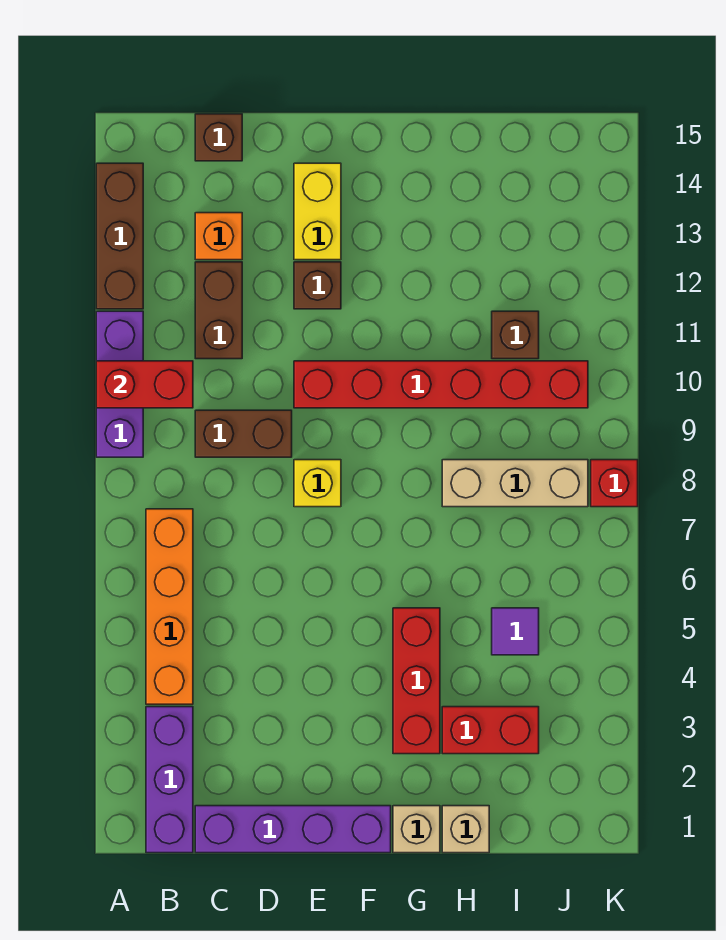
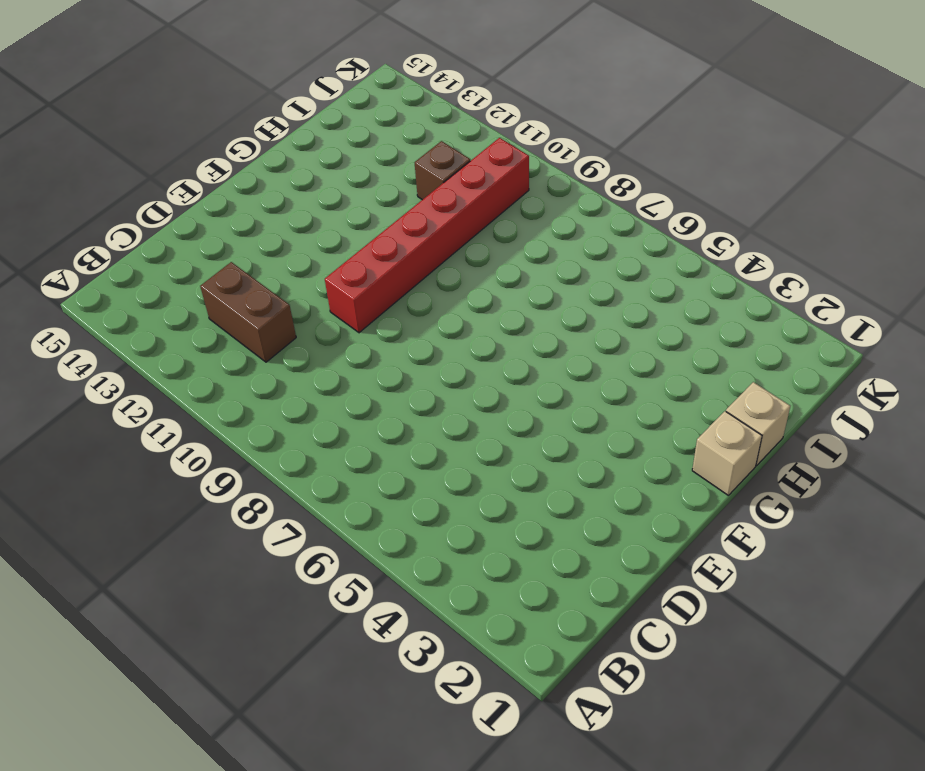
none -> purple brick A9:A11 level 1
none -> brown brick A12:A14 level 1
none -> purple brick B1:B3 level 1

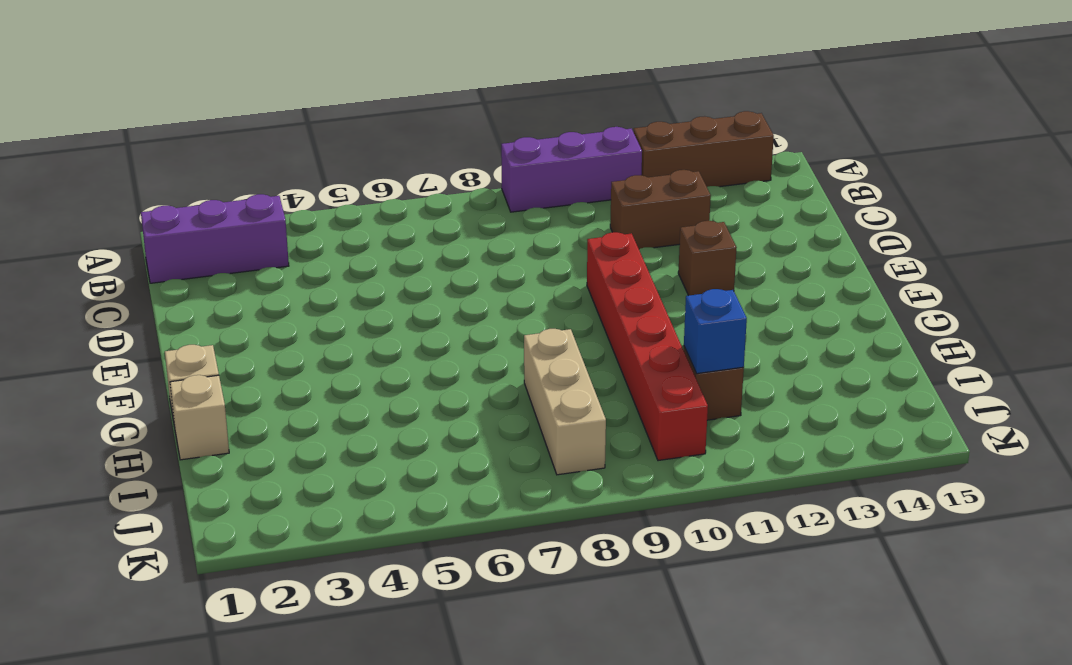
blue brick I11 level 2 -> none
none -> orange brick B4:B7 level 1
none -> purple brick C1:F1 level 1
none -> brown brick C9:D9 level 1

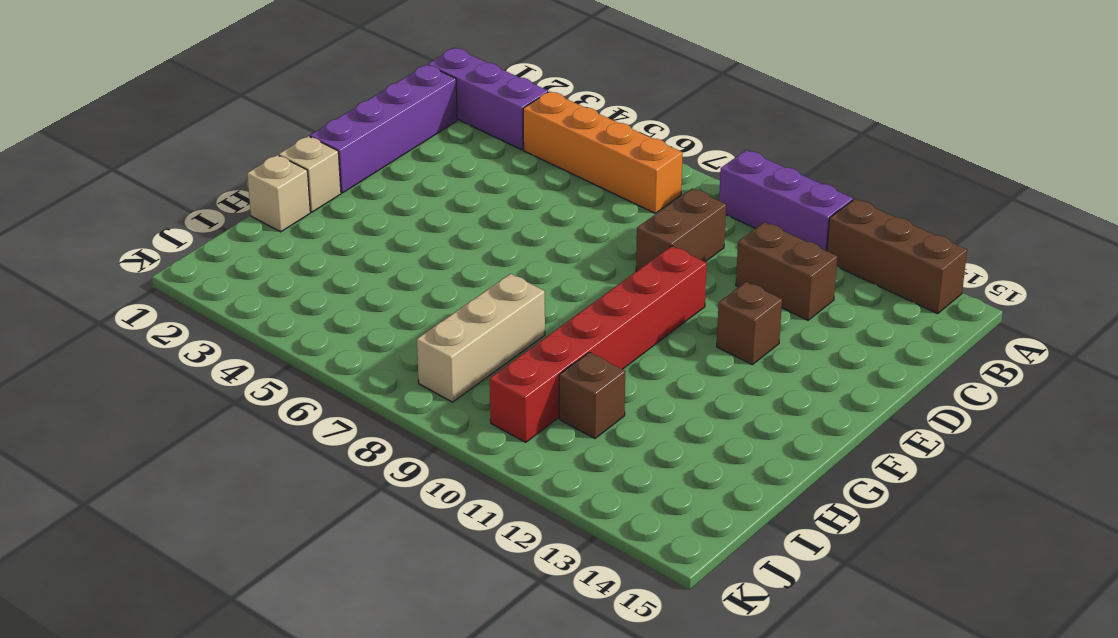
none -> orange brick C13 level 1
none -> brown brick C15 level 1
none -> yellow brick E8 level 1

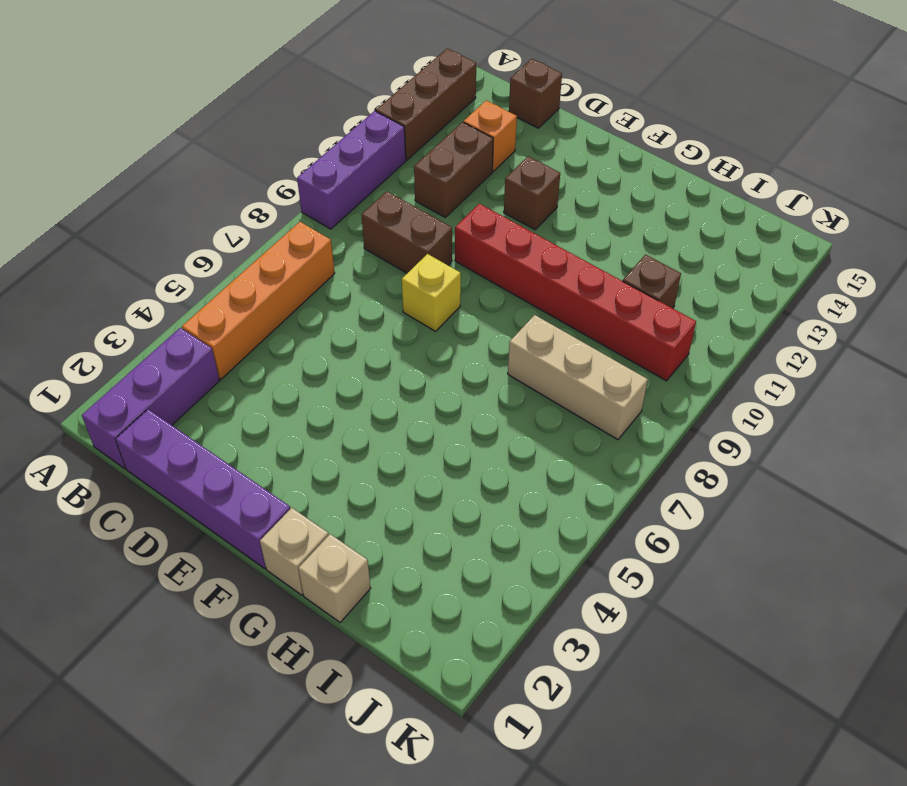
none -> yellow brick E13:E14 level 1
none -> red brick G3:G5 level 1
none -> red brick H3:I3 level 1

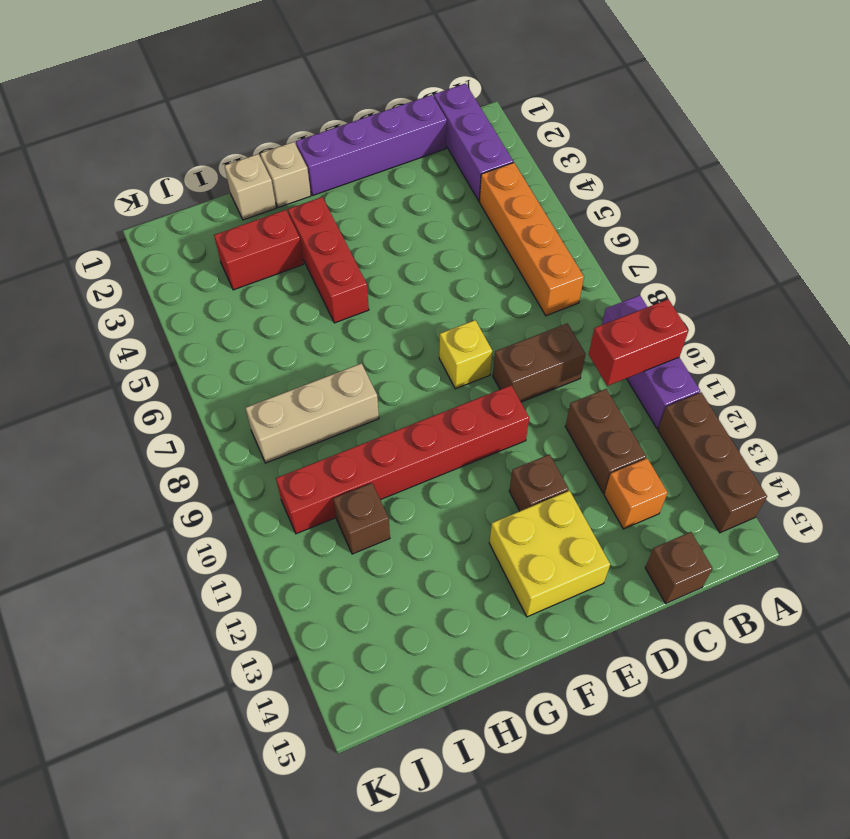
yellow brick E13:F14 level 1 -> yellow brick E13:E14 level 1
none -> purple tile I5 level 1
none -> red brick K8 level 1

